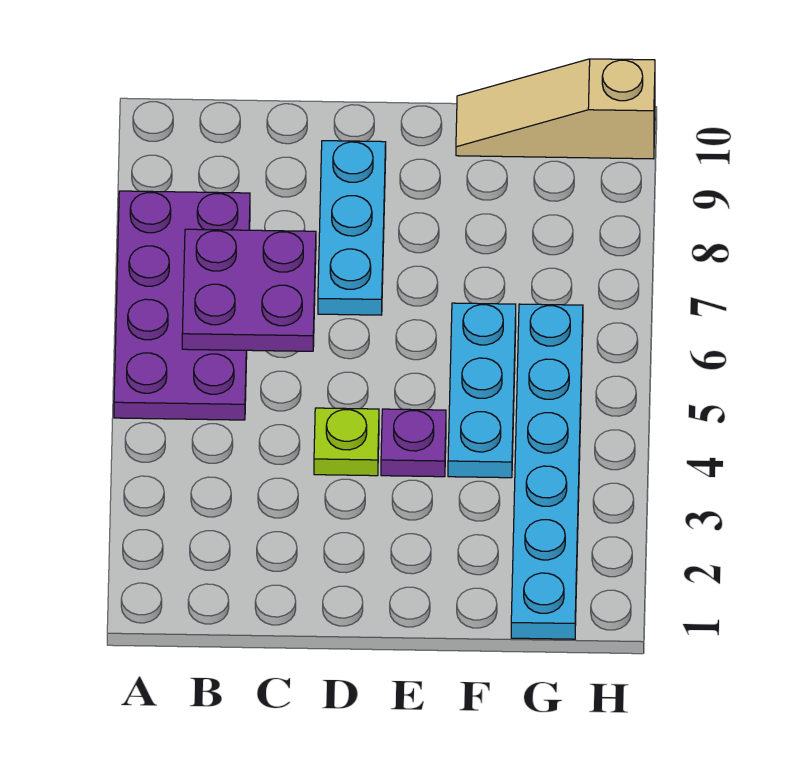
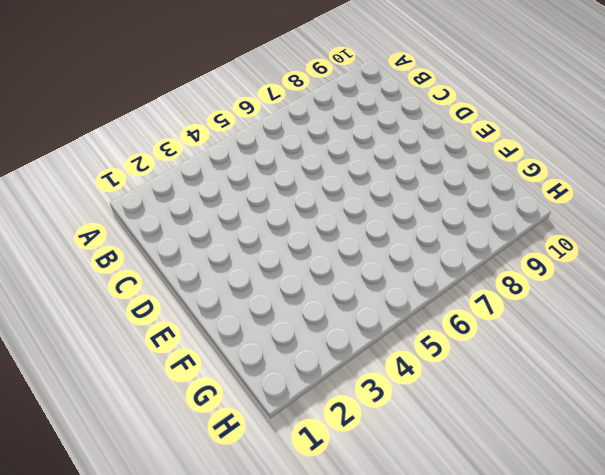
none -> purple plate A5:B8 level 1
none -> lime plate D4 level 1

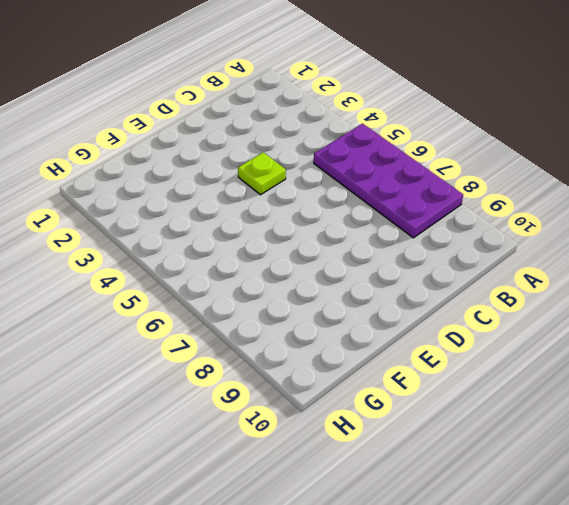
none -> cyan plate D7:D9 level 1
none -> purple plate E4 level 1

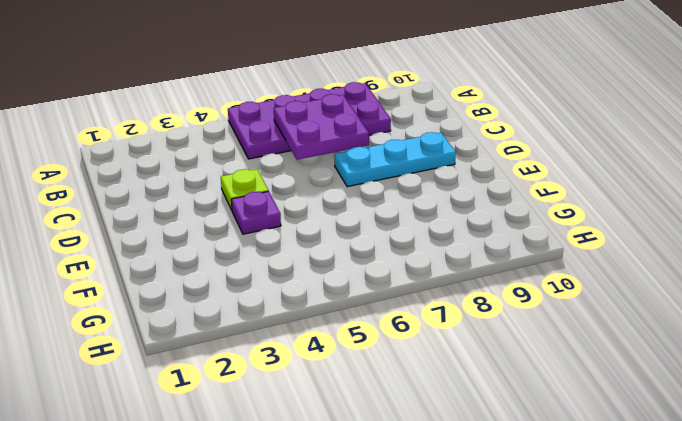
none -> cyan plate F4:F6 level 1
none -> tan slope F10:H10 level 1 top H

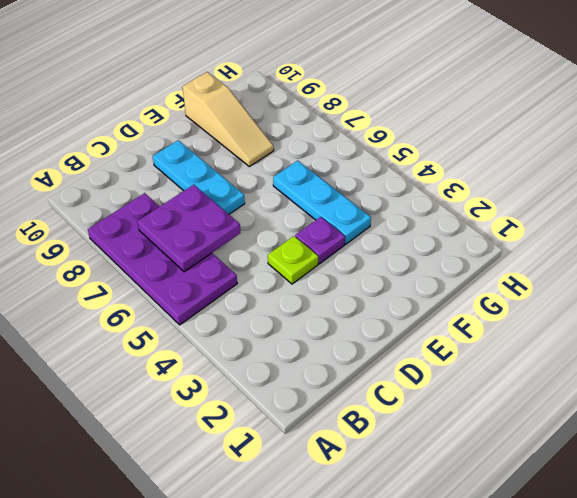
tan slope F8:F10 level 1 top 10 -> tan slope F10:H10 level 1 top H
none -> cyan plate G1:G6 level 1

